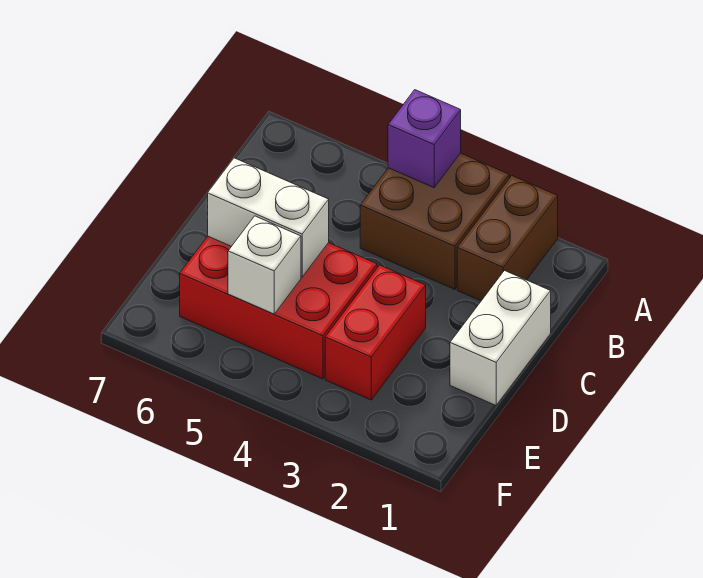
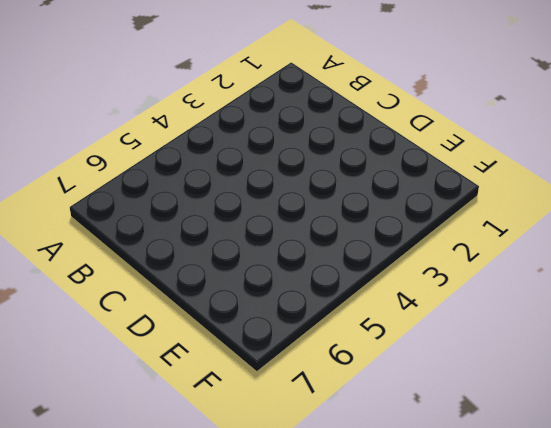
none -> brown brick A2:B2 level 1
none -> brown brick A3:B4 level 1

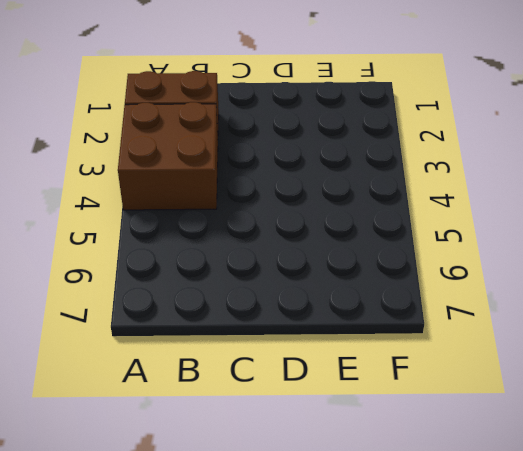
none -> white brick C1:D1 level 1
none -> red brick D3:E3 level 1

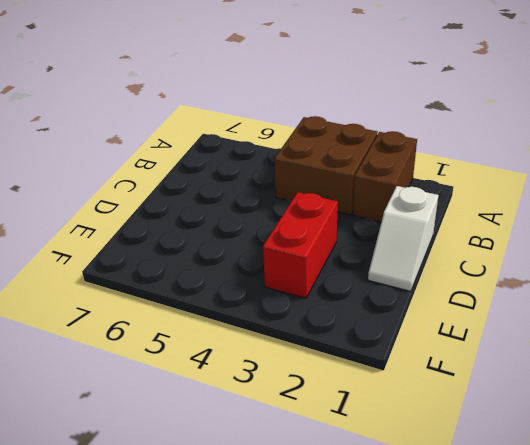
white slope C1:D1 level 1 top C -> white brick C1:D1 level 1
none -> red brick D4:E6 level 1
none -> purple brick A4 level 2

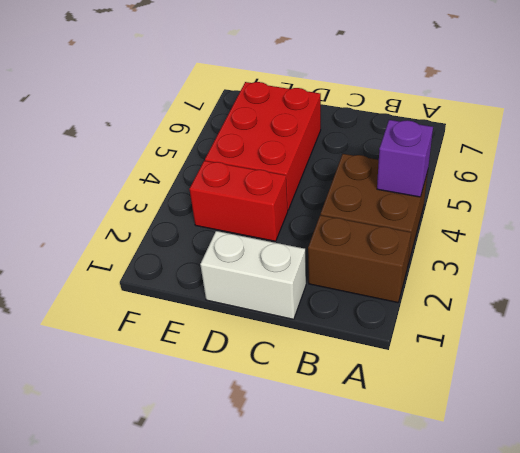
none -> white brick D5:D6 level 2
none -> white brick E5 level 2

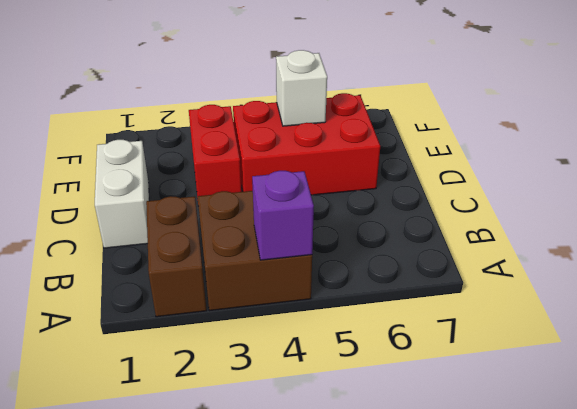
none -> white brick D5:D6 level 2

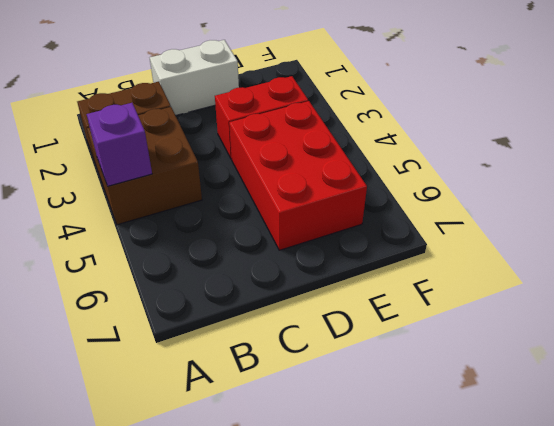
none -> white brick D5:D6 level 2
none -> white brick E5 level 2

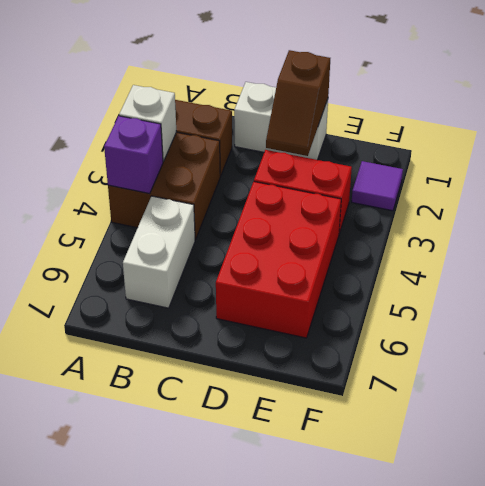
white brick A3 level 2 -> white brick E5 level 2
white brick B5:B6 level 1 -> white brick D5:D6 level 2
brown slope D1:D2 level 2 top 1 -> none
purple tile F2 level 1 -> none

